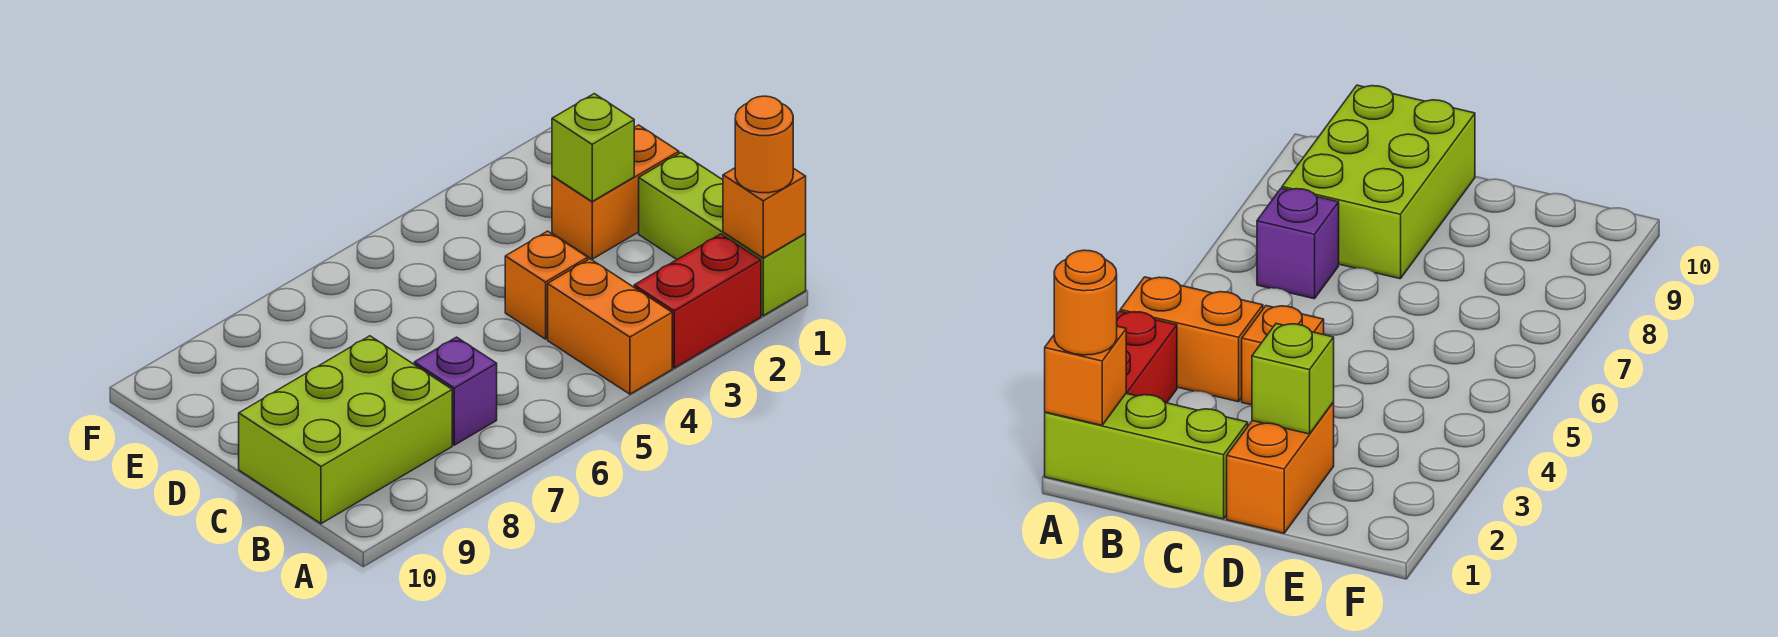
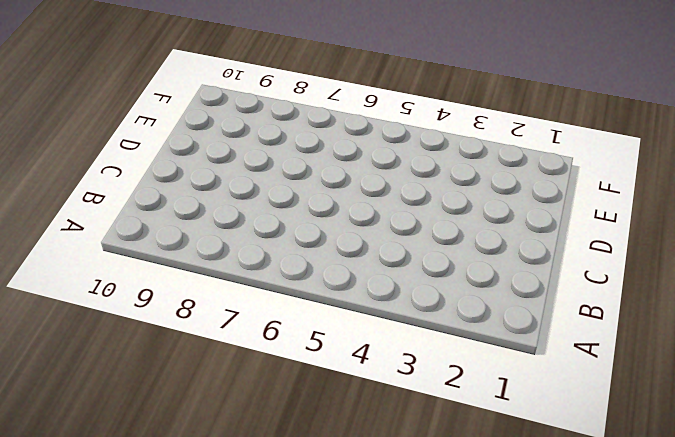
none -> lime brick A1:C1 level 1
none -> red brick A2:A3 level 1

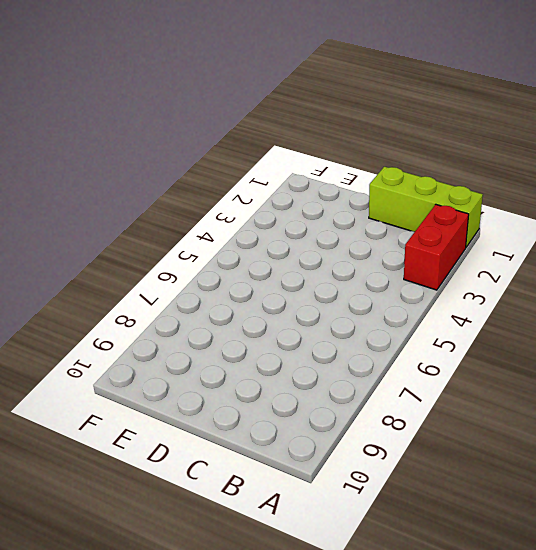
none -> orange brick A4:B4 level 1
none -> purple brick B7 level 1

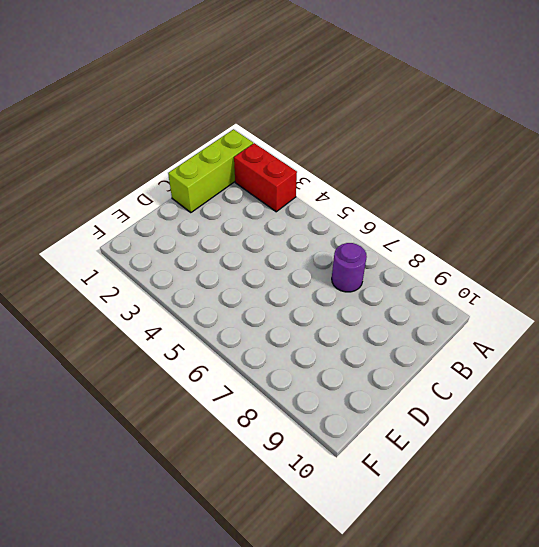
purple round brick B7 level 1 -> purple brick B7 level 1
none -> orange brick A4:B4 level 1
none -> lime brick B8:C10 level 1

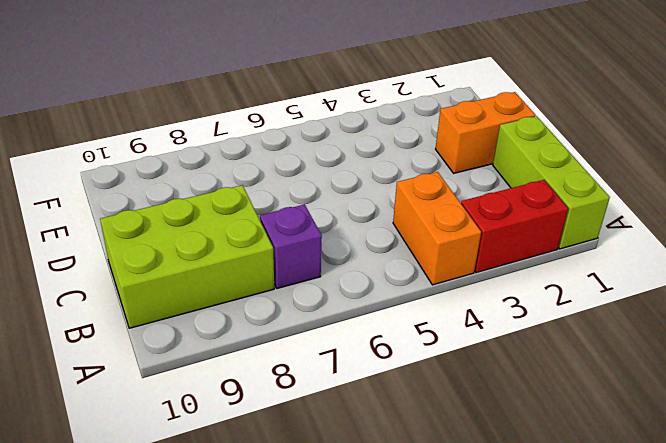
none -> orange brick C4 level 1
none -> orange brick A1 level 2

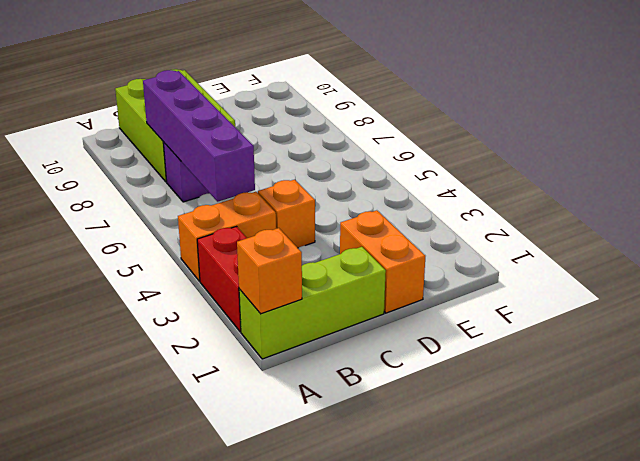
purple brick B5:B8 level 2 -> none
none -> lime brick D2 level 2
none -> orange round brick A1 level 3

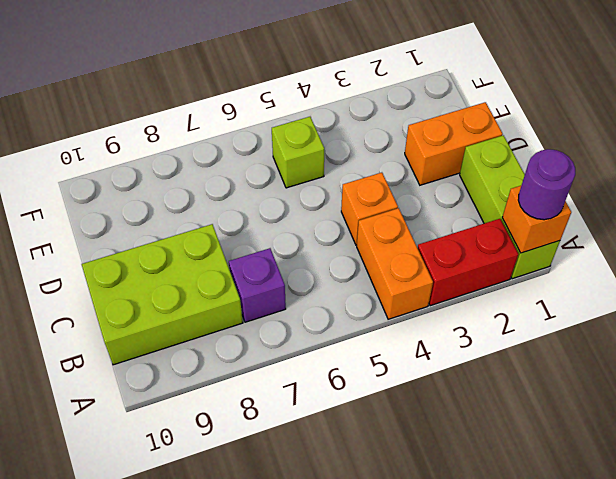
purple round brick A1 level 3 -> orange round brick A1 level 3
lime brick E5 level 1 -> lime brick D2 level 2

